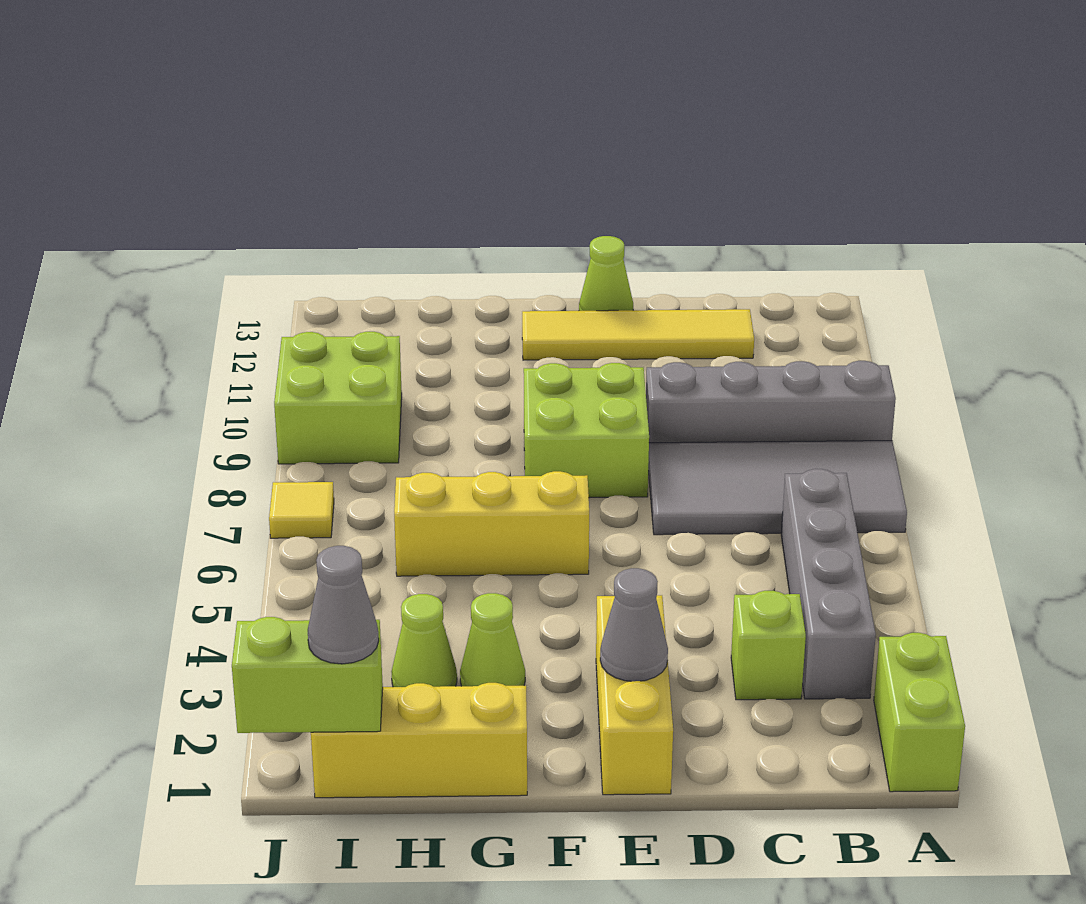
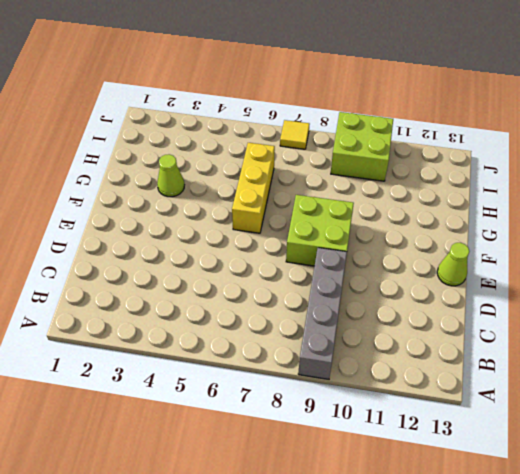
none -> lime brick A1:A2 level 1
none -> grey tile A7:D8 level 1
none -> grey brick B3:B6 level 1

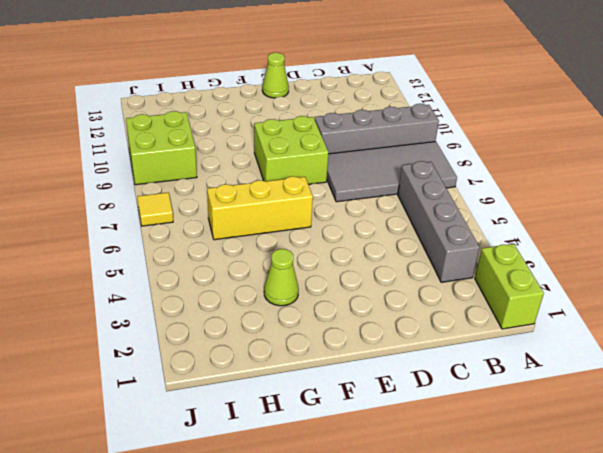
none -> lime brick C3 level 1
none -> yellow tile C12:F12 level 1
none -> yellow brick E1:E3 level 1

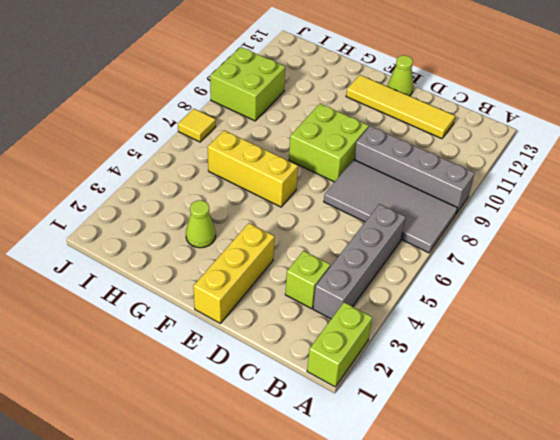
none -> yellow brick G1:I1 level 1
none -> lime cone H3 level 1
none -> grey cone E2 level 2

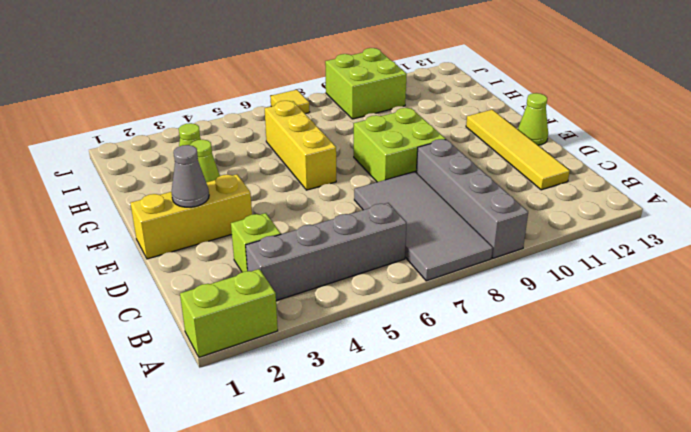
none -> yellow brick G1:I1 level 1
none -> lime brick I1:J1 level 2
none -> grey cone I1 level 3

